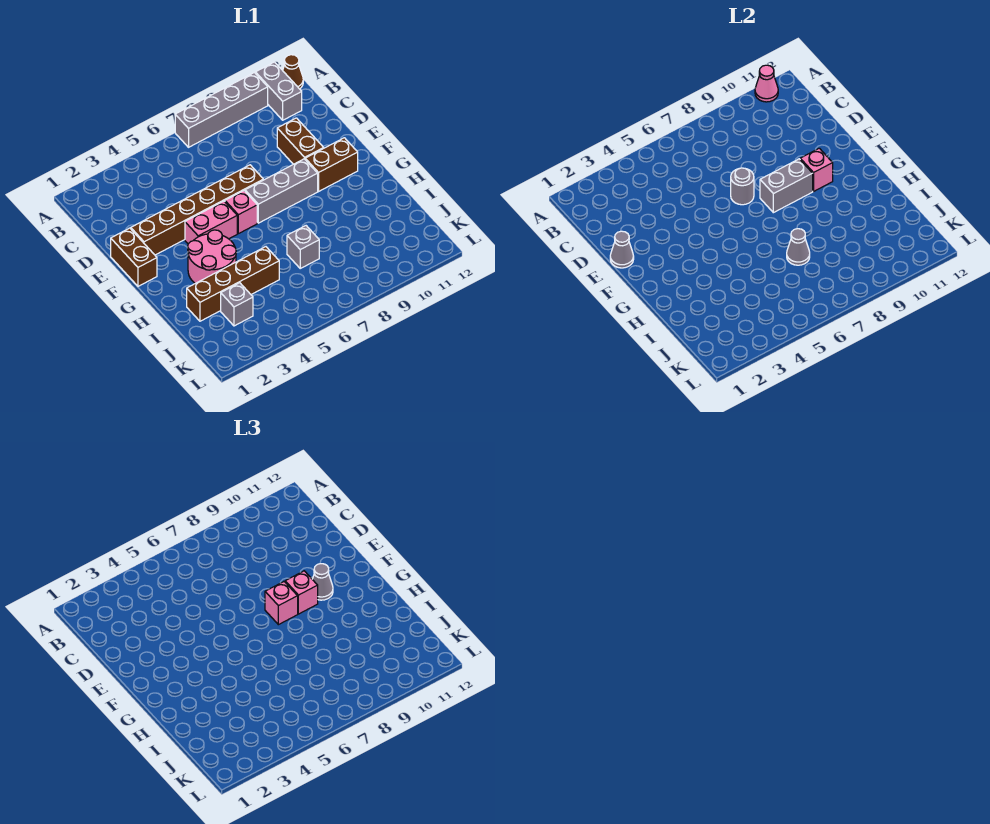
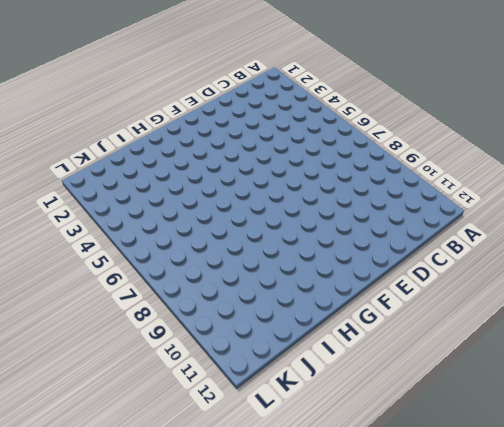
none -> grey brick A7:A10 level 1
none -> grey brick A11:B11 level 1
none -> brown cone A12 level 1

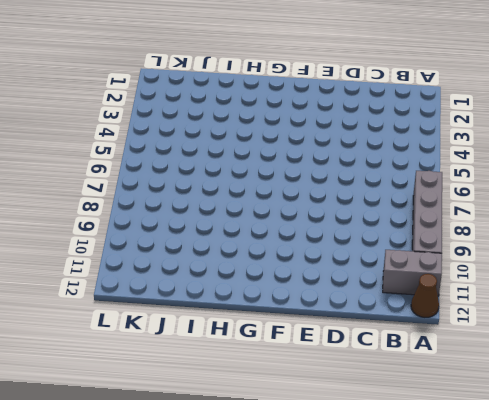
none -> brown brick D10:E10 level 1
none -> brown brick E1:F1 level 1
none -> brown brick E2:E7 level 1

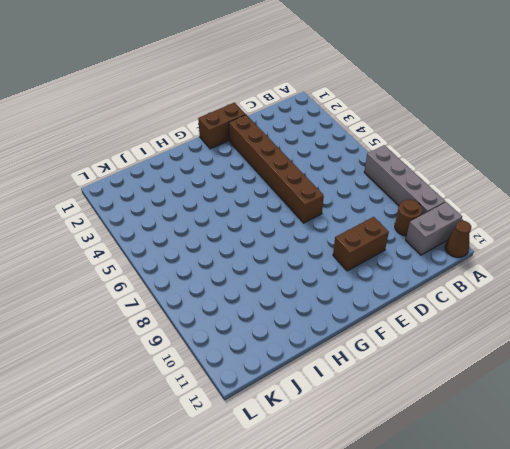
brown round brick B10 level 1 -> none
none -> pink brick F4:F5 level 1
none -> pink brick F6 level 1
none -> grey brick F7:F9 level 1

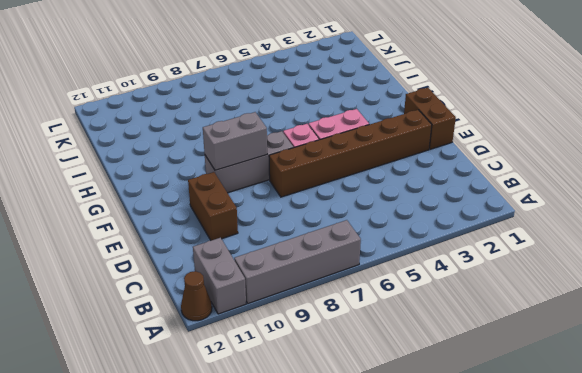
none -> brown brick F10:F11 level 1
none -> pink round brick G3:H4 level 1
none -> brown brick I2:I5 level 1

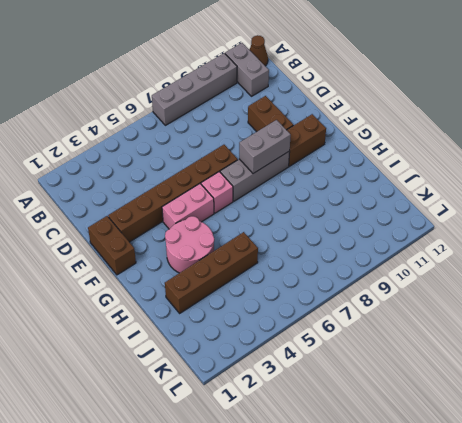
none -> grey brick I7 level 1
none -> grey brick J3 level 1
none -> pink cone A11 level 2

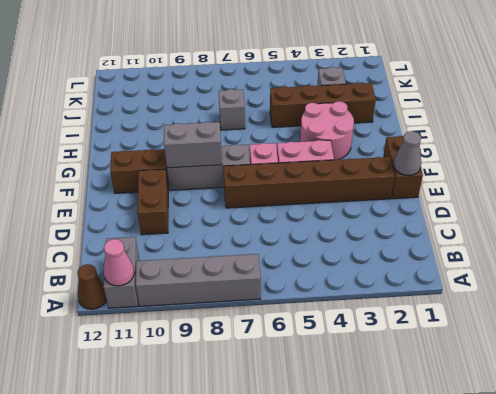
none -> grey round brick E7 level 2
none -> pink brick F10 level 2
none -> grey cone I7 level 2

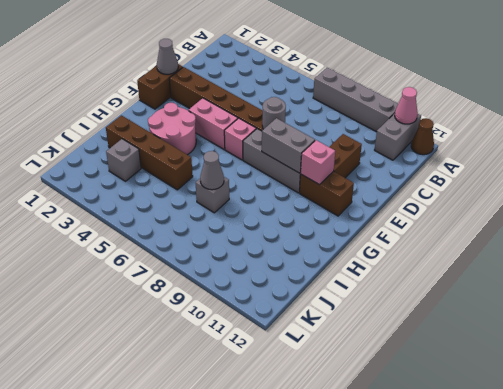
none -> pink brick F8 level 3
none -> pink brick F9 level 3
none -> grey cone F10 level 3

